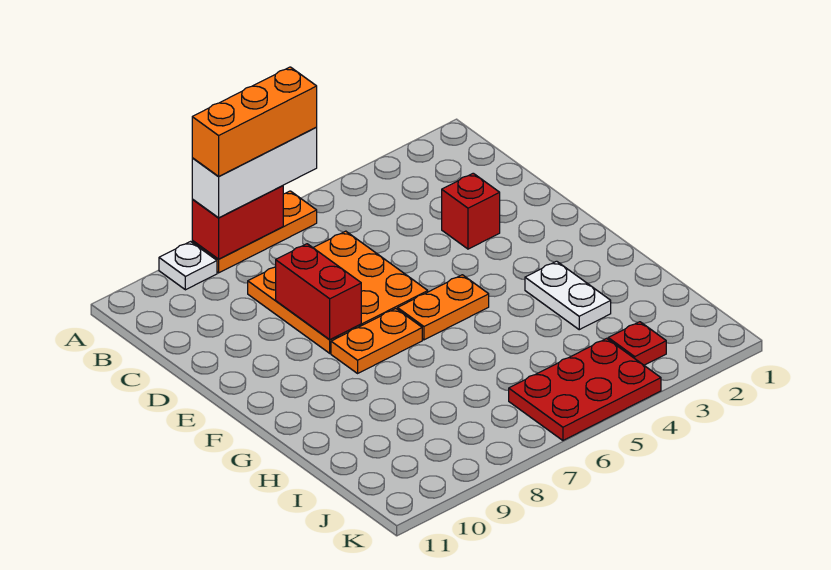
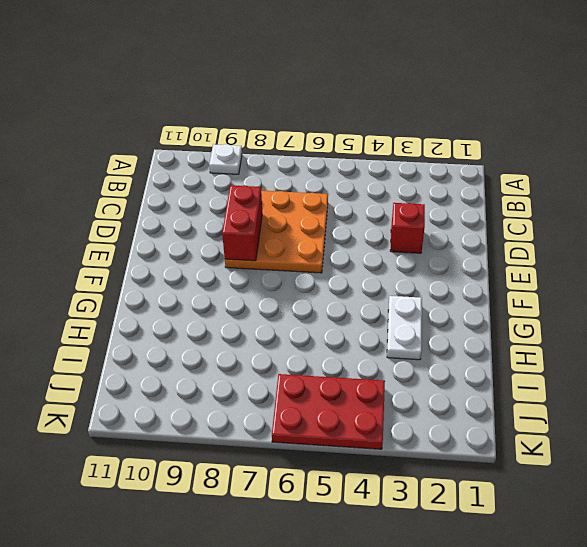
none -> orange plate A6:A8 level 1
none -> orange plate F5:F6 level 1
none -> orange plate F7:F8 level 1

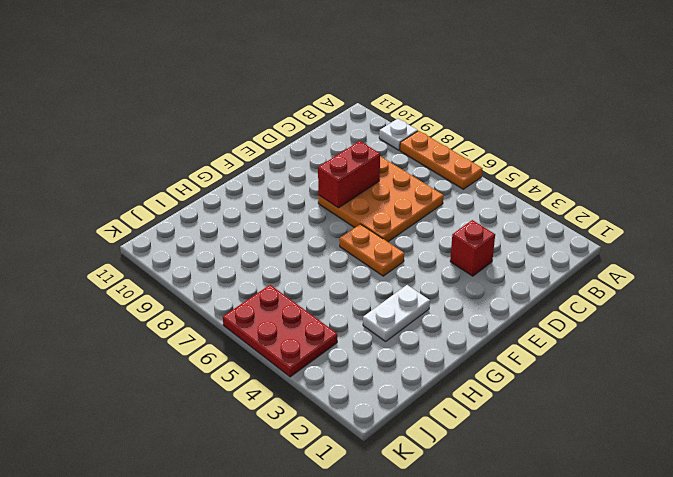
none -> orange plate F7:F8 level 1
none -> red plate J3 level 1
none -> red brick A7:A8 level 2

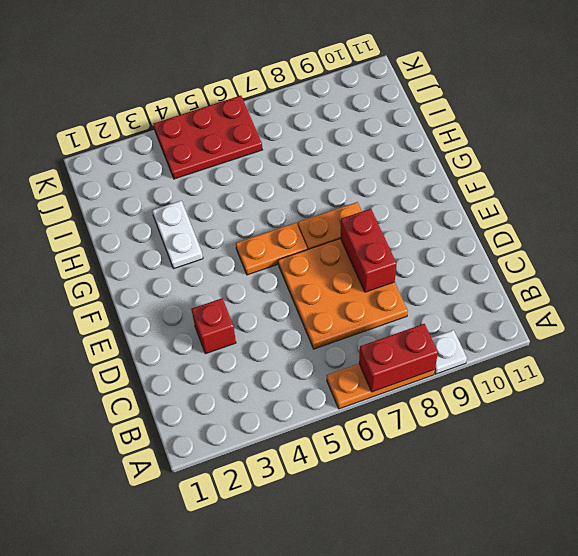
none -> red plate J3 level 1
none -> white brick A6:A8 level 3
none -> orange brick A6:A8 level 4

